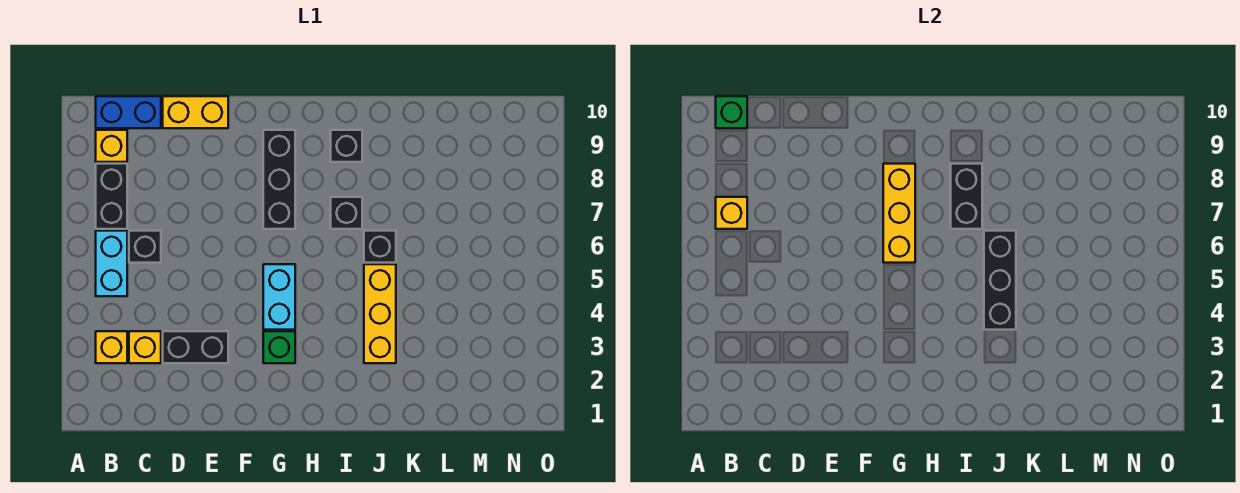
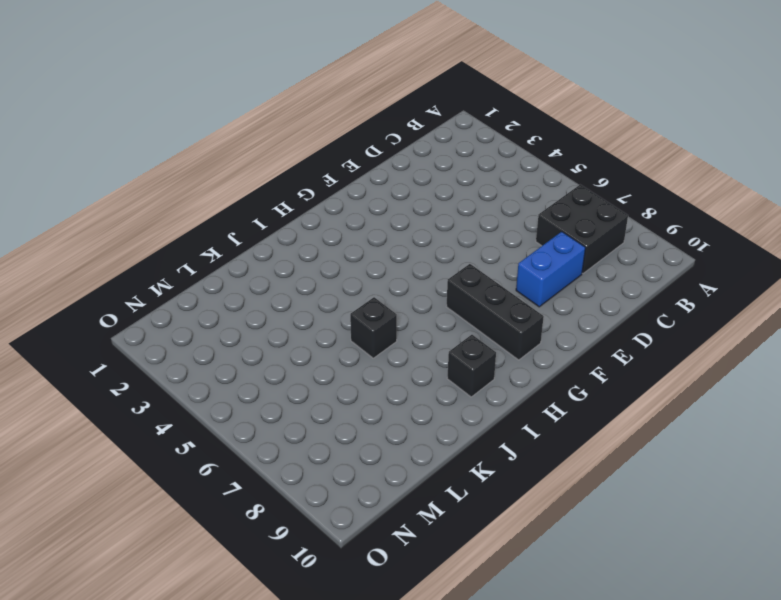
black brick B7:C8 level 1 -> black brick B7:B8 level 1
blue brick D8:E8 level 1 -> blue brick B10:C10 level 1
none -> yellow brick B3 level 1
none -> cyan brick B5:B6 level 1
none -> yellow brick B9 level 1

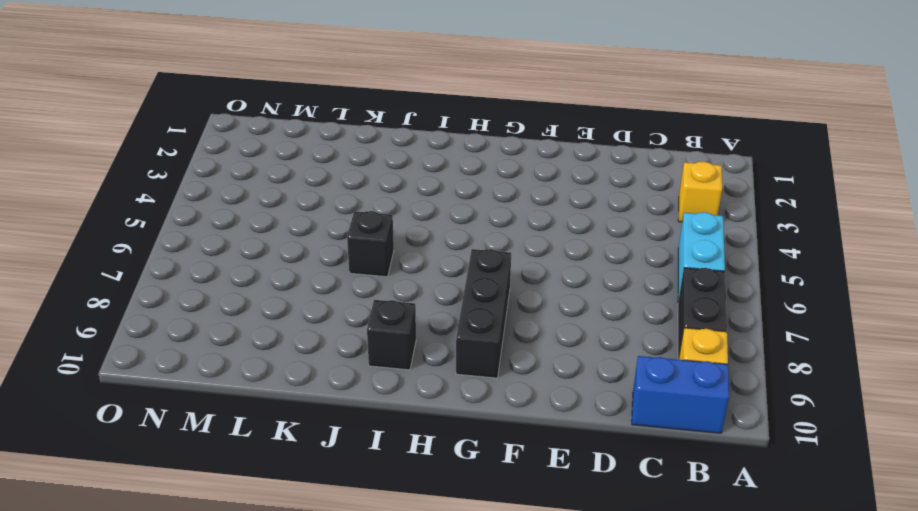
none -> yellow brick C3 level 1
none -> black brick C6 level 1
none -> black brick D3:E3 level 1

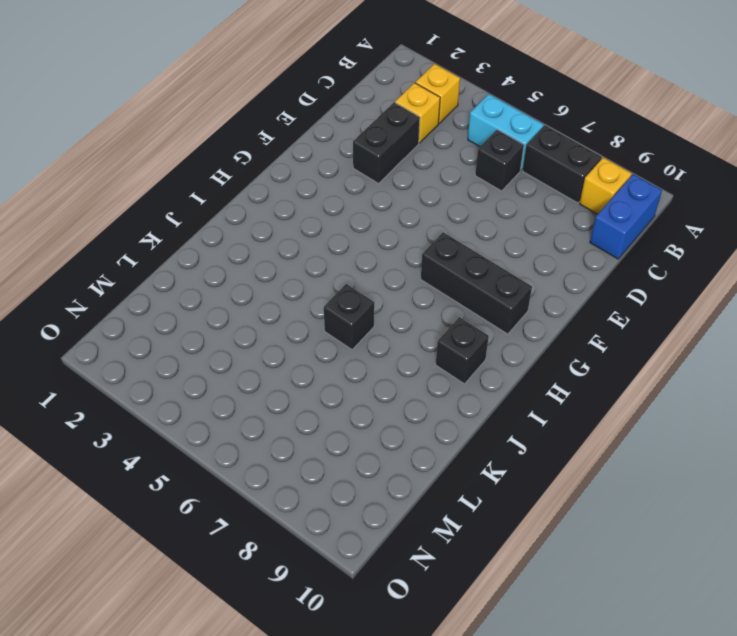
none -> yellow brick D10:E10 level 1
none -> green brick G3 level 1
none -> cyan brick G4:G5 level 1

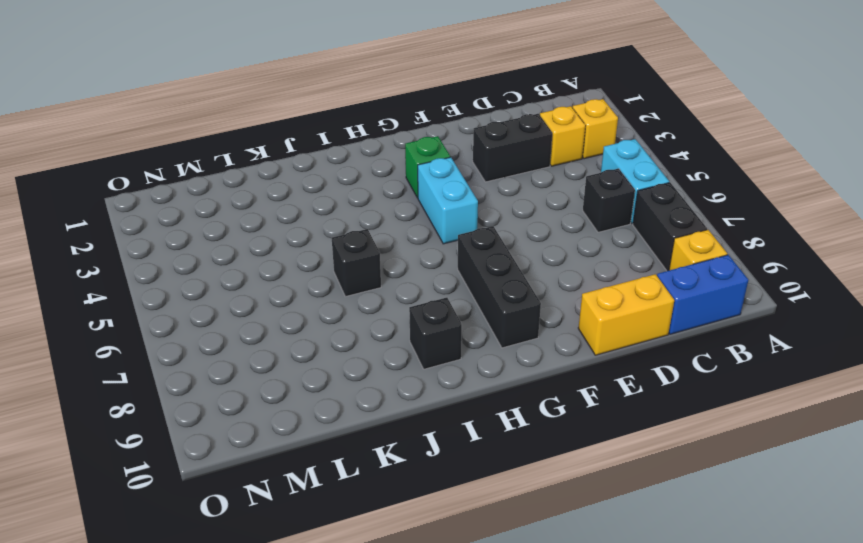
none -> black brick I7 level 1
none -> yellow brick J3:J5 level 1
none -> yellow brick B7 level 2

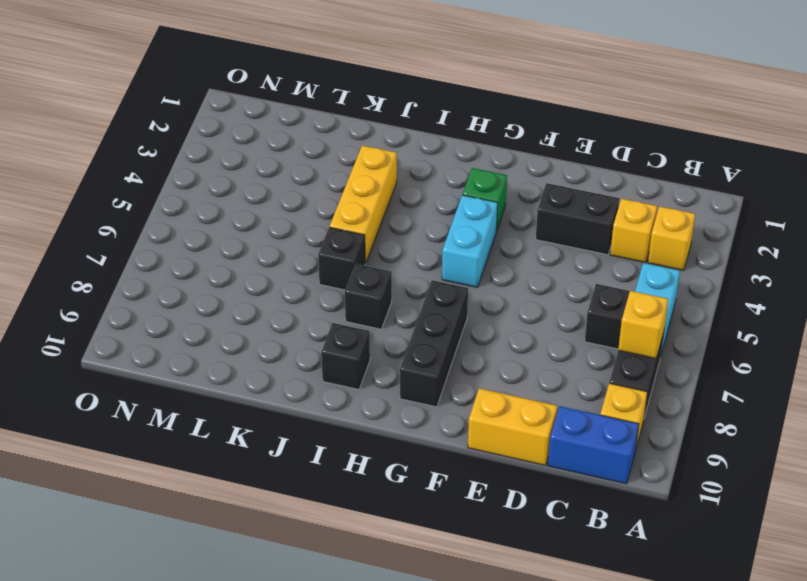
none -> green brick B10 level 2
none -> yellow brick G6:G8 level 2
none -> black brick I7:I8 level 2

